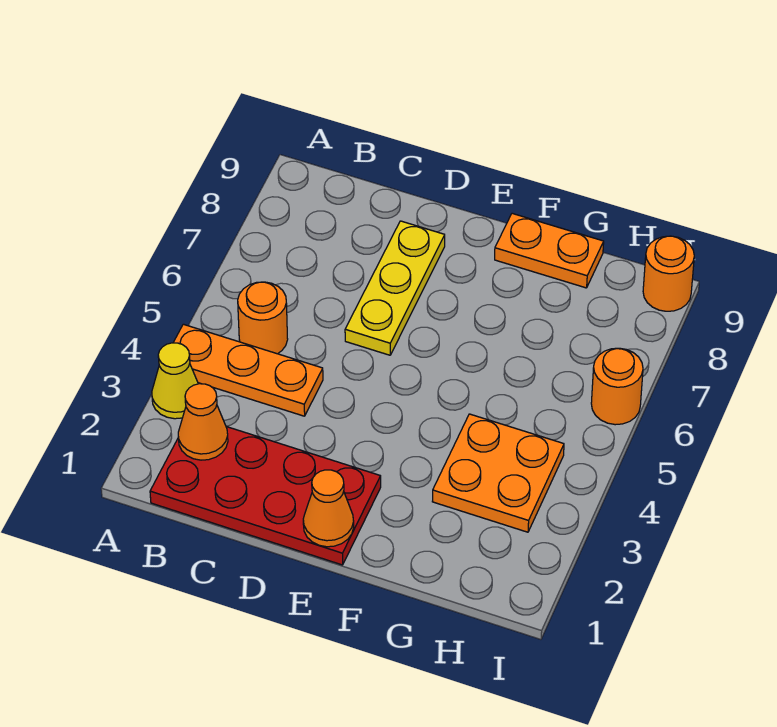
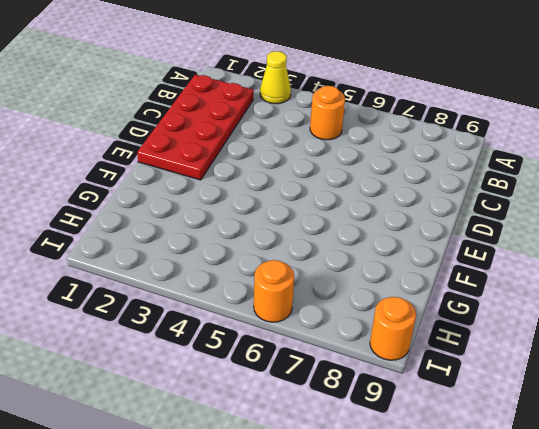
none -> orange plate A4:C4 level 1
none -> yellow plate D6:D8 level 1

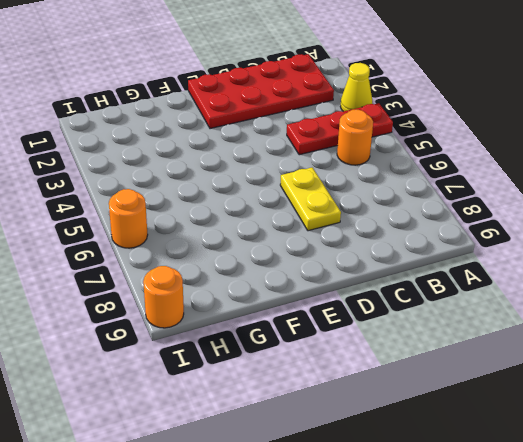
red plate A4:C4 level 1 -> orange plate A4:C4 level 1
yellow plate D6:D7 level 1 -> yellow plate D6:D8 level 1
none -> orange plate F9:G9 level 1
none -> orange plate G3:H4 level 1

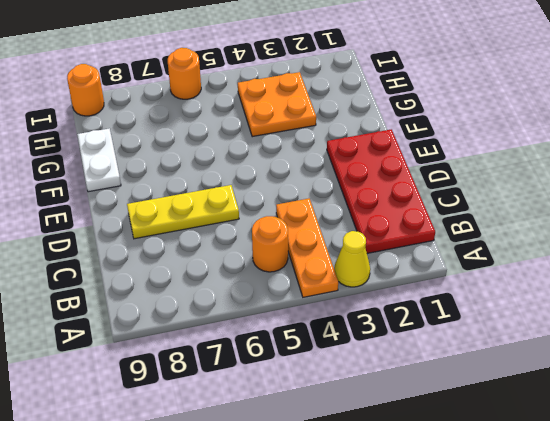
white plate F9:G9 level 1 -> orange plate F9:G9 level 1
none -> orange cone B2 level 2
none -> orange cone E1 level 2

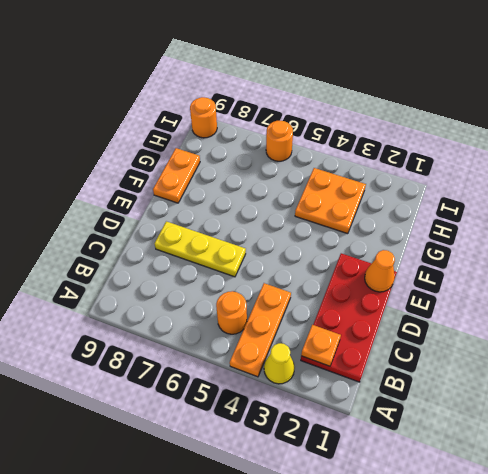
orange plate B2 level 2 -> orange cone B2 level 2

